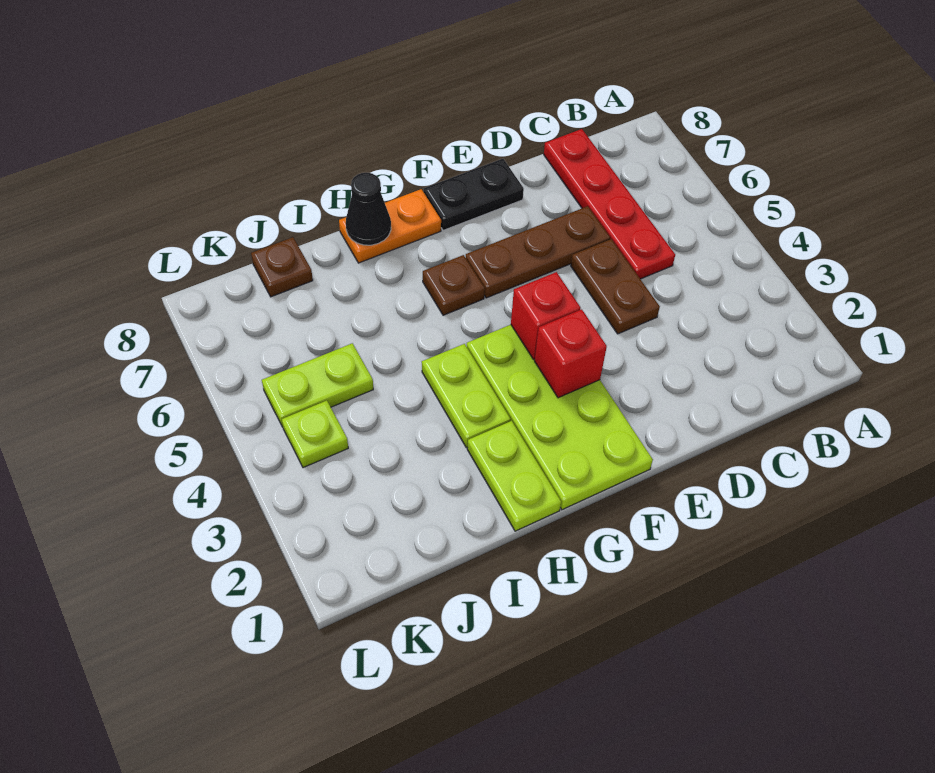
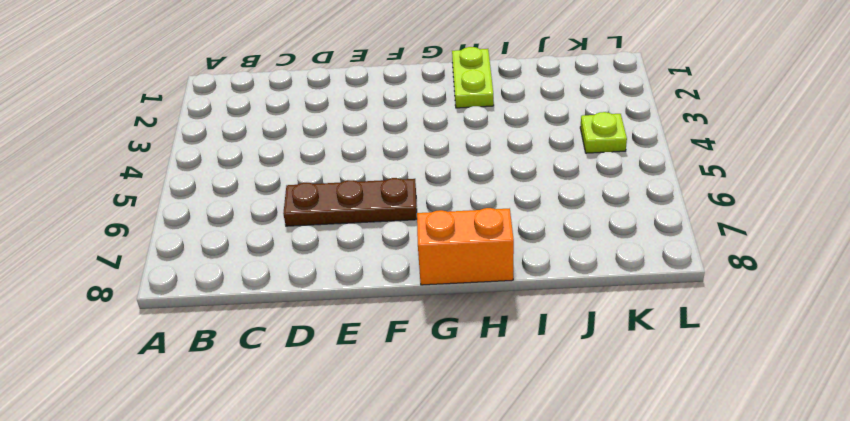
orange brick G8:H8 level 1 -> orange plate G8:H8 level 1
none -> red plate C5:C8 level 1
none -> brown plate D4:D5 level 1
none -> black plate E8:F8 level 1

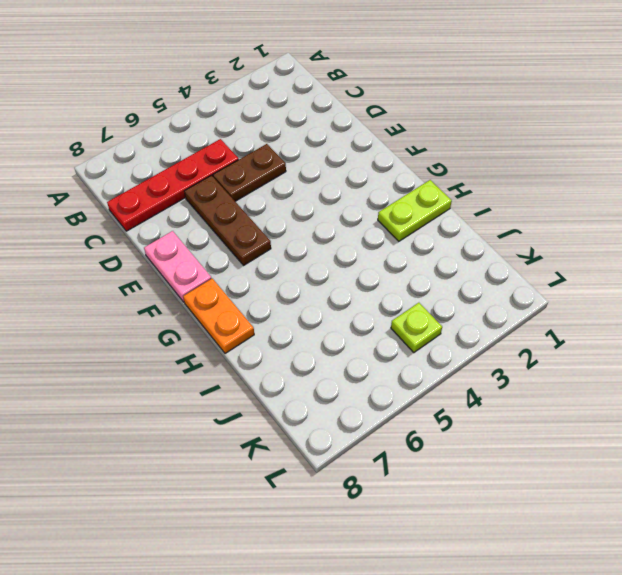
pink plate E8:F8 level 1 -> black plate E8:F8 level 1
none -> lime plate F1:G4 level 1
none -> brown plate G6 level 1
none -> lime plate H3:H4 level 1

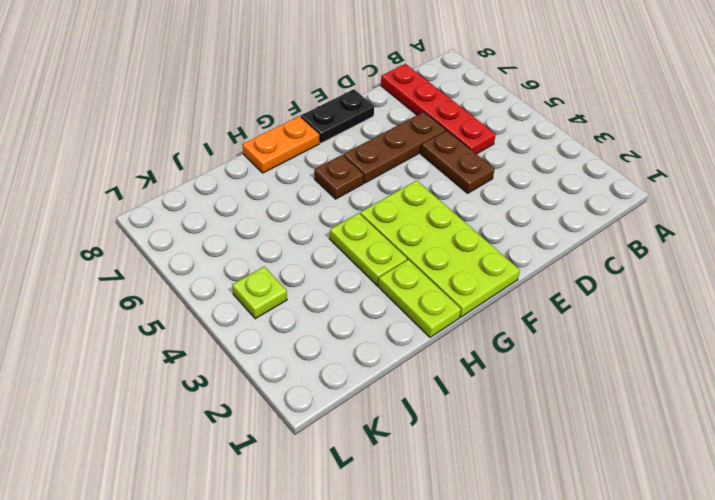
none -> lime plate J5:K5 level 1
none -> brown plate J8 level 1
none -> red brick F3 level 2

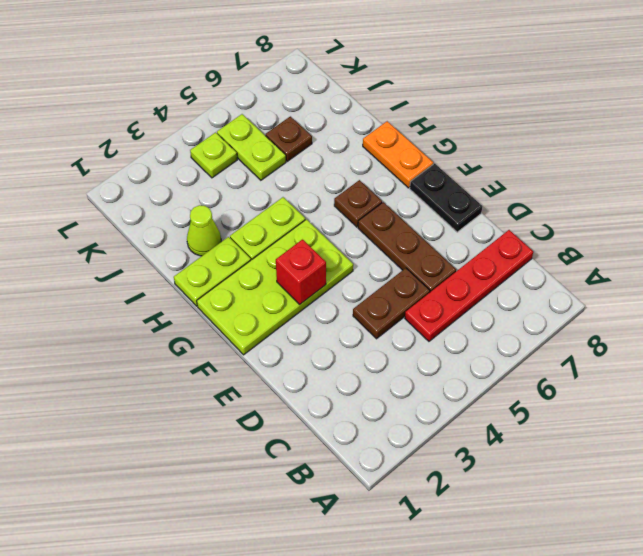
lime cone I2 level 1 -> none
brown plate J6 level 1 -> brown plate J8 level 1
none -> red brick F4 level 2
none -> black cone H8 level 2

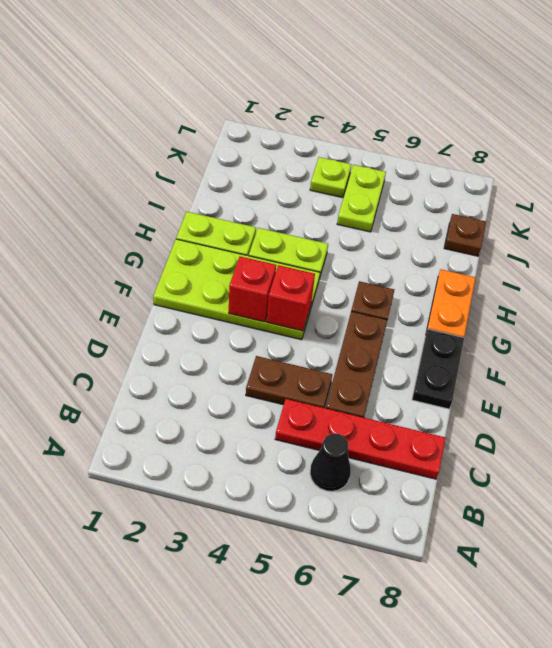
black cone B6 level 1 -> black cone H8 level 2

